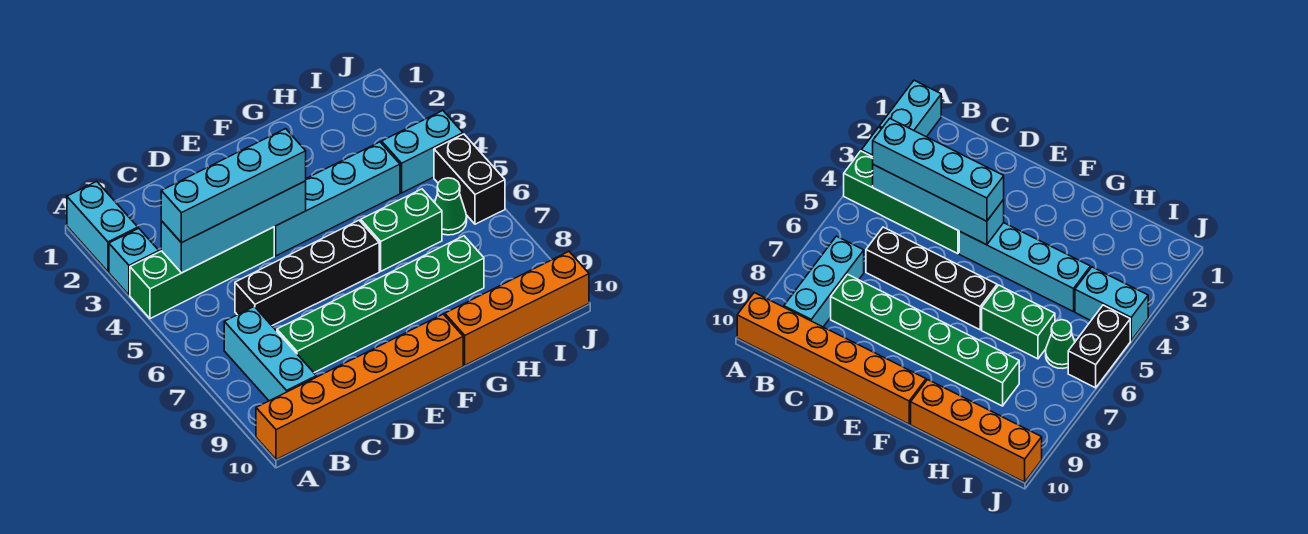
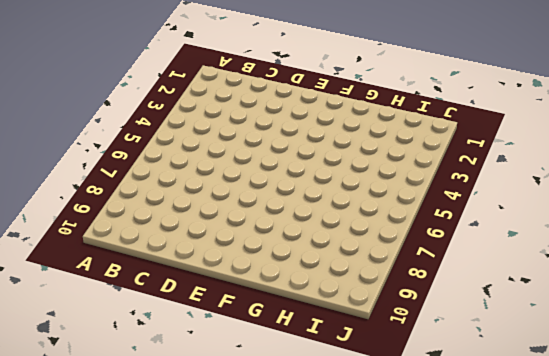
none -> cyan brick A1:A2 level 1
none -> cyan brick A3 level 1
none -> green brick A4:D4 level 1

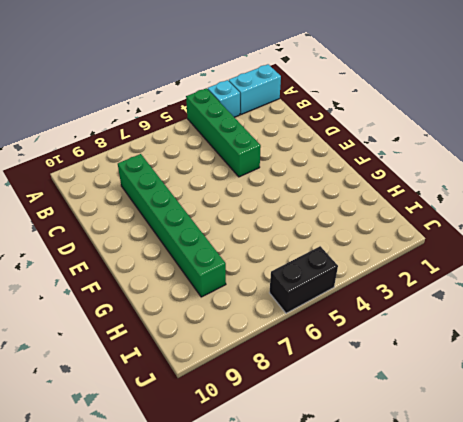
none -> orange brick A10:F10 level 1
none -> cyan brick B7:B9 level 1
none -> black brick C6:F6 level 1

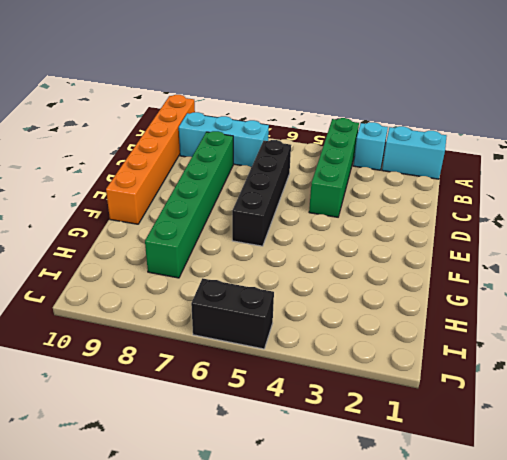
none -> cyan brick E4:H4 level 1
none -> green brick G6:H6 level 1
none -> orange brick G10:J10 level 1

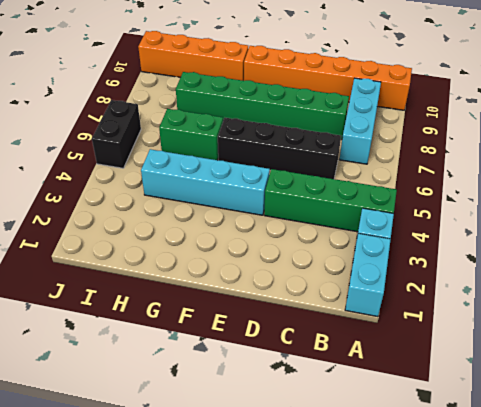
none -> cyan brick I4:J4 level 1
none -> green cone I6 level 1
none -> cyan brick B4:E4 level 2

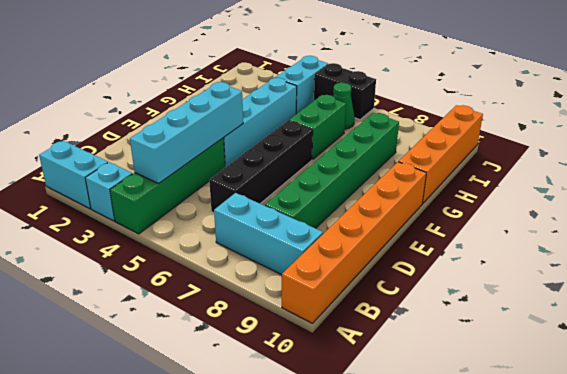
none -> cyan brick B4:E4 level 3

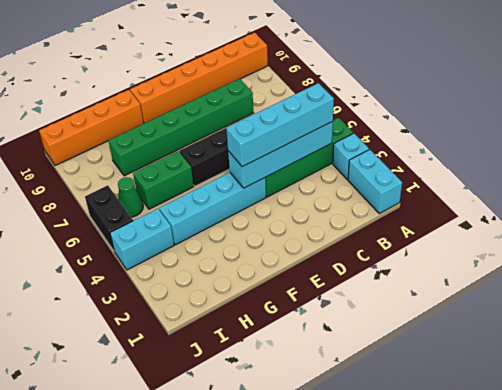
none -> cyan brick B7:B9 level 1

